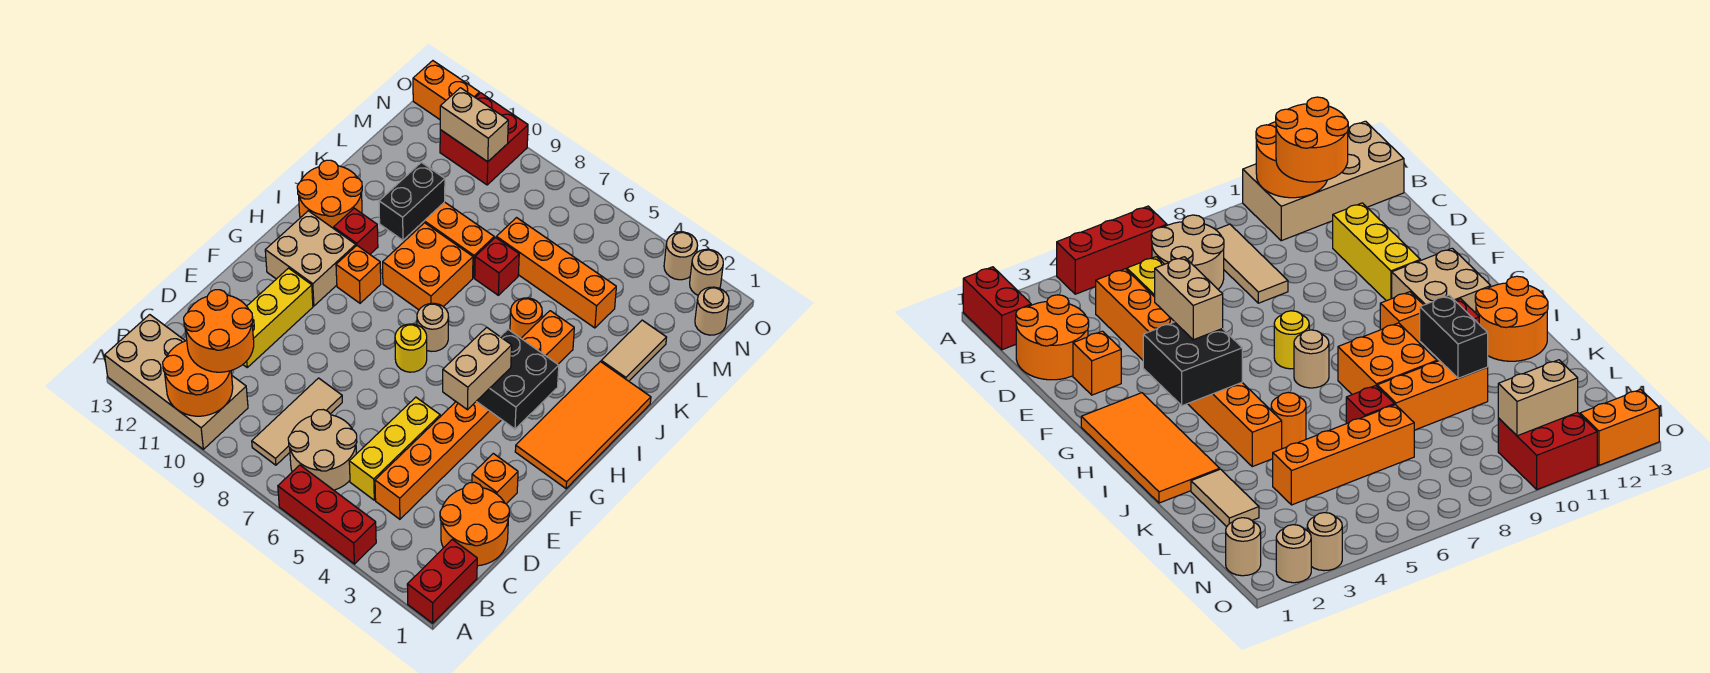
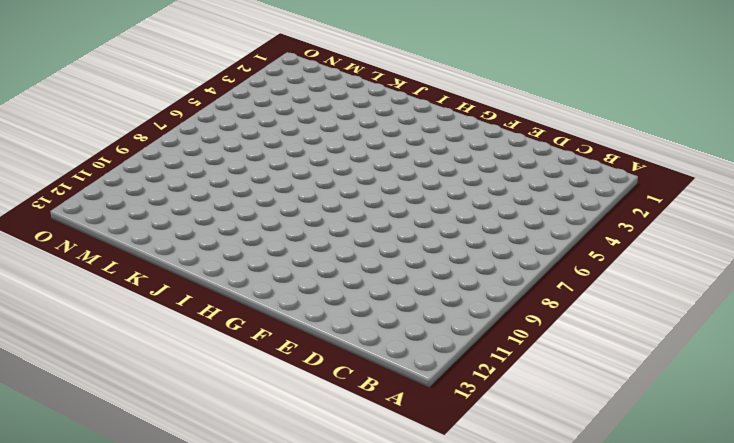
none -> red brick A1:B1 level 1
none -> red brick A4:A6 level 1
none -> tan brick A10:B13 level 1
none -> tan round brick B6:C7 level 1

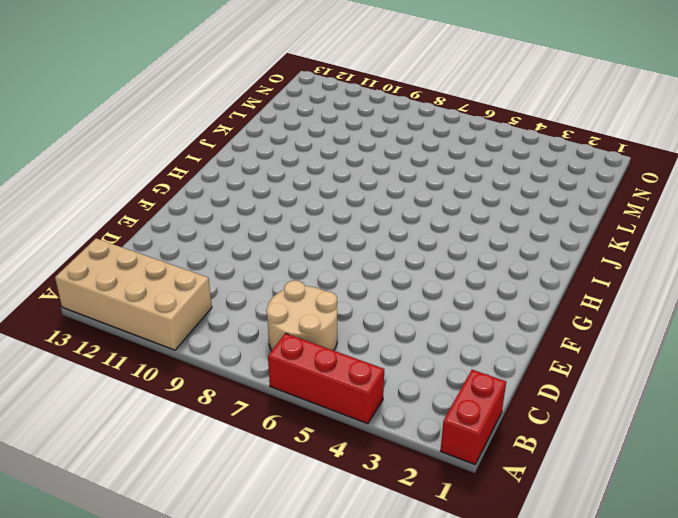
none -> tan tile B8:D8 level 1
none -> orange round brick C1:D2 level 1
none -> orange brick C4:J4 level 1
none -> yellow brick C5:E5 level 1

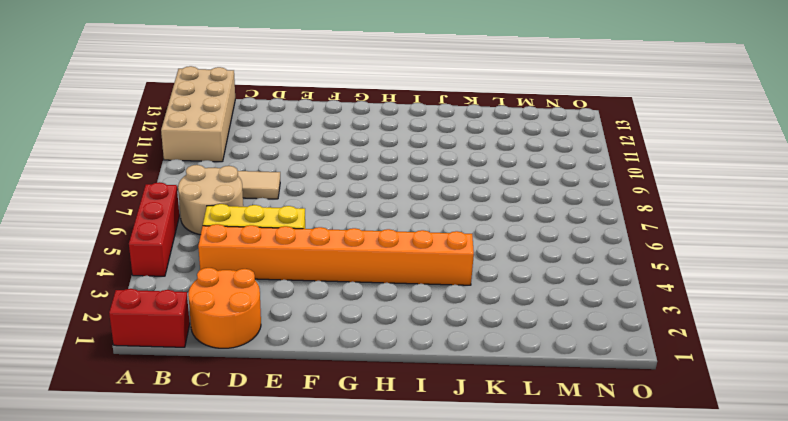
none -> yellow brick D11:F11 level 1
none -> orange brick E2 level 1
none -> orange tile G1:J2 level 1
none -> yellow round brick G7 level 1

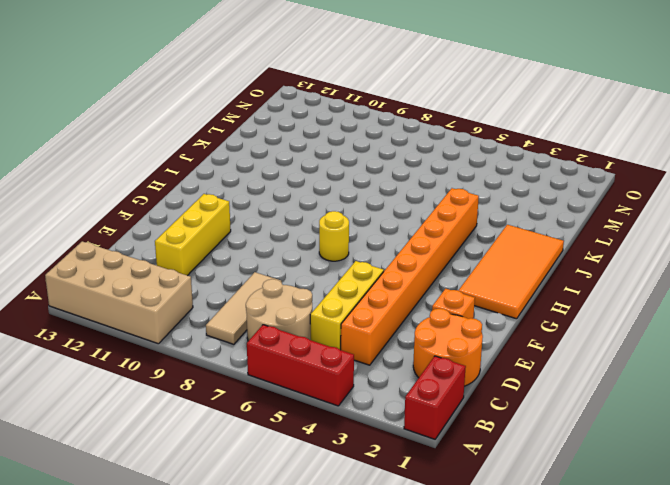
none -> tan brick G11:H12 level 1
none -> tan round brick H7 level 1
none -> orange brick H10 level 1
none -> orange brick I8:J9 level 1

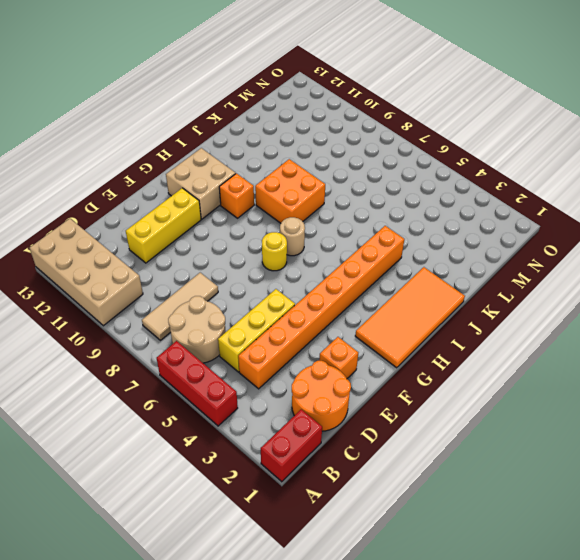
none -> red brick I11 level 1
none -> orange round brick I12:J13 level 1
none -> orange round brick J5 level 1
none -> tan tile K2:L2 level 1

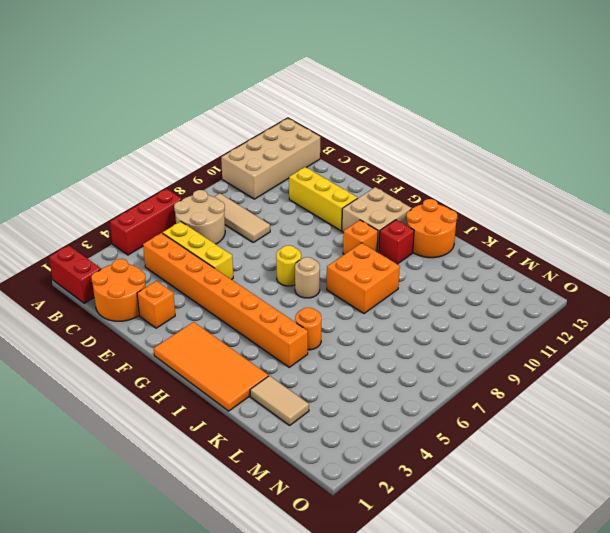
none -> red brick K7 level 1
none -> orange brick K8:K10 level 1
none -> orange brick L4:L7 level 1
none -> tan round brick N1 level 1

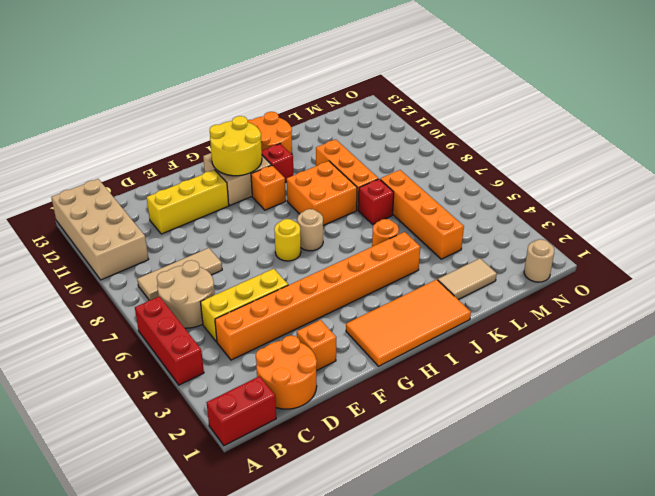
yellow round brick G11:H12 level 2 -> none
none -> red brick N10:O11 level 1
none -> tan round brick O2 level 1
none -> tan round brick O3 level 1
none -> orange brick O12:O13 level 1

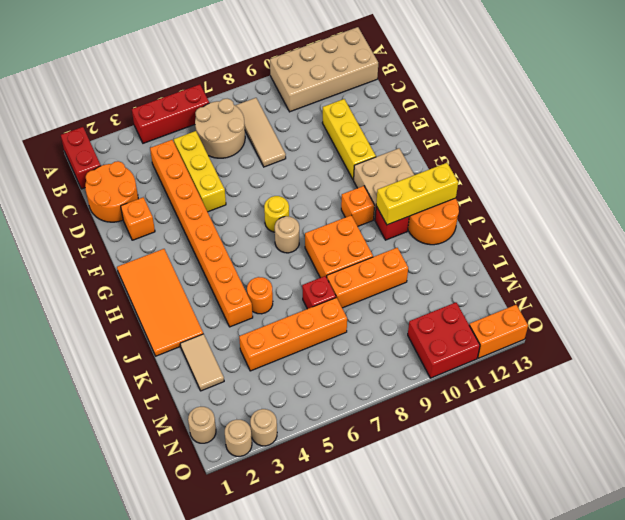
yellow brick I11:I13 level 2 -> none
none -> orange round brick A10:B11 level 2
none -> black brick G3:H4 level 2
none -> black brick J10:K10 level 2
none -> tan brick N10:N11 level 2

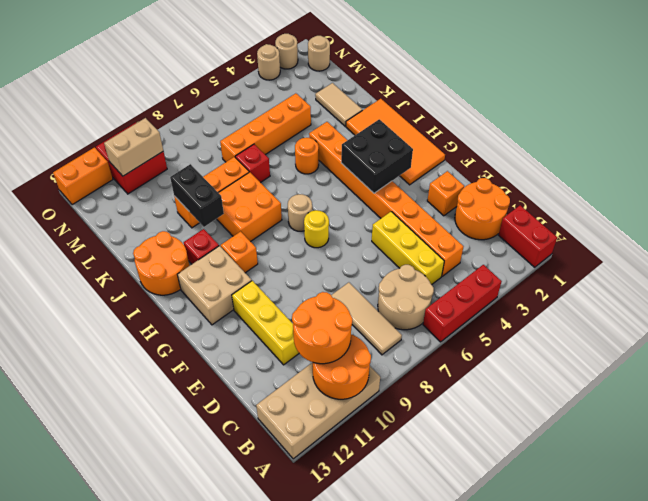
none -> tan brick F4:G4 level 3

